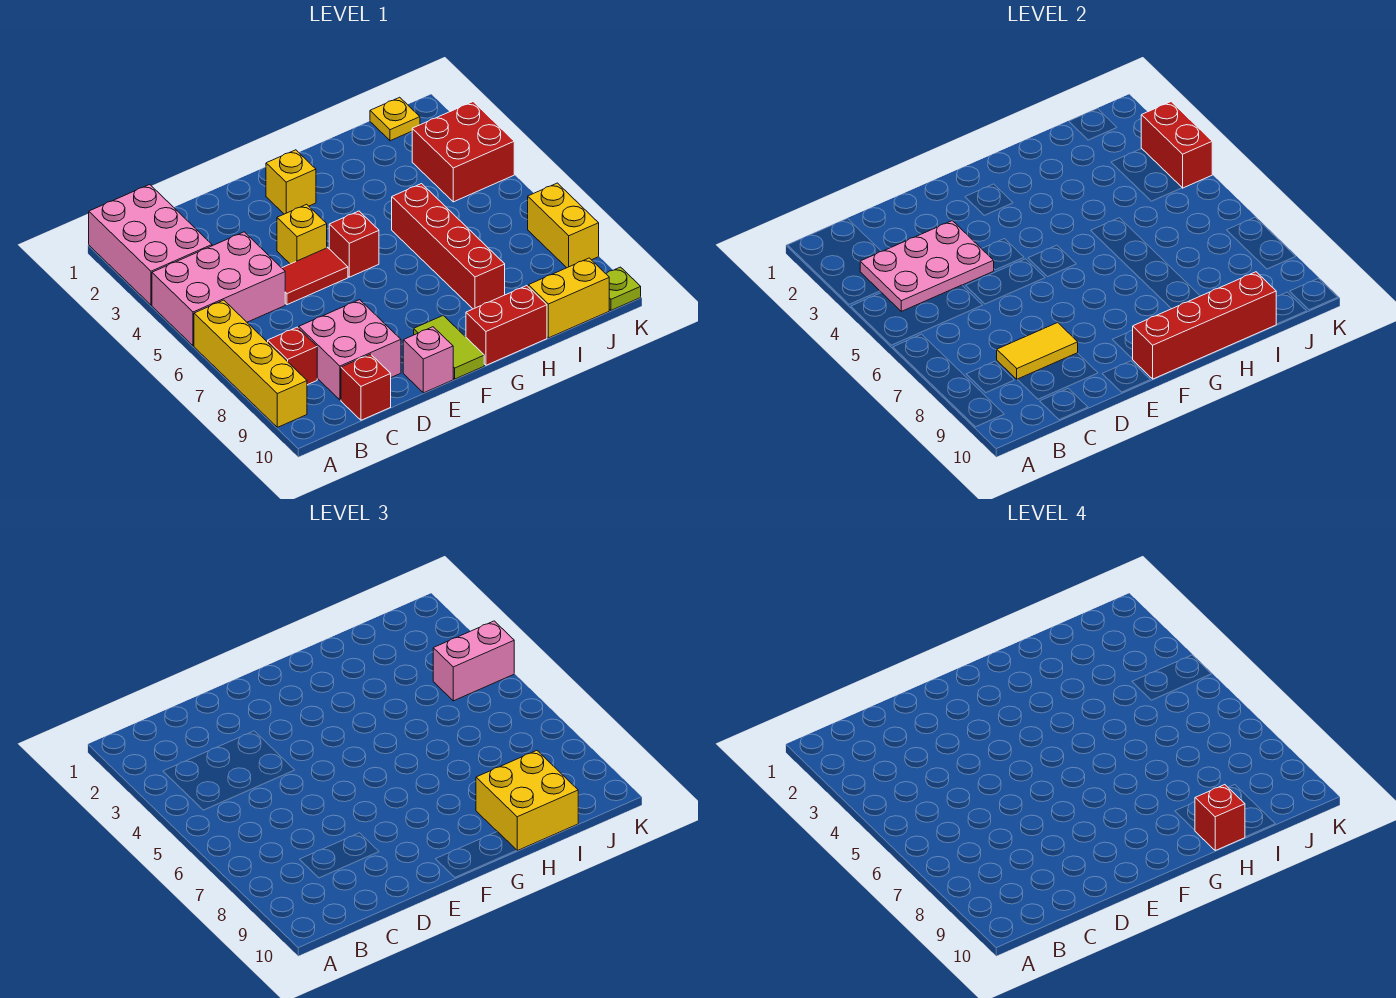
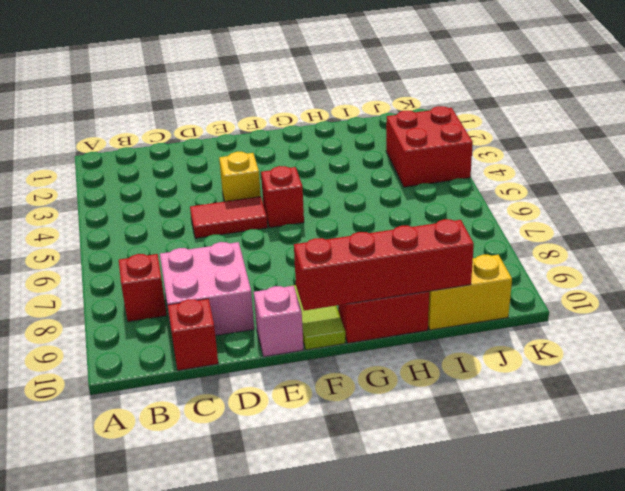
none -> pink brick A1:B3 level 1
none -> pink brick A4:C5 level 1
none -> yellow brick A6:A9 level 1

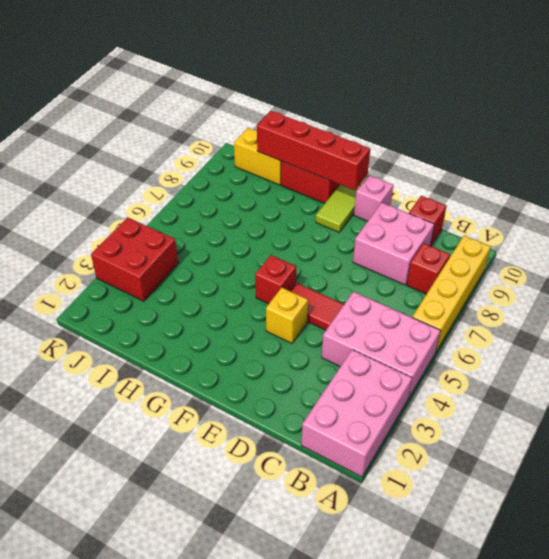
none -> yellow brick F2 level 1
none -> red brick H5:H8 level 1
none -> yellow plate J1 level 1

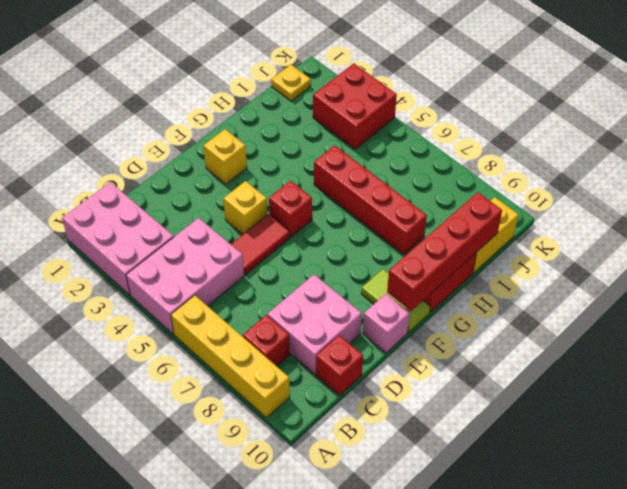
none -> yellow brick K7:K8 level 1
none -> lime plate K10 level 1
none -> pink plate B3:D4 level 2

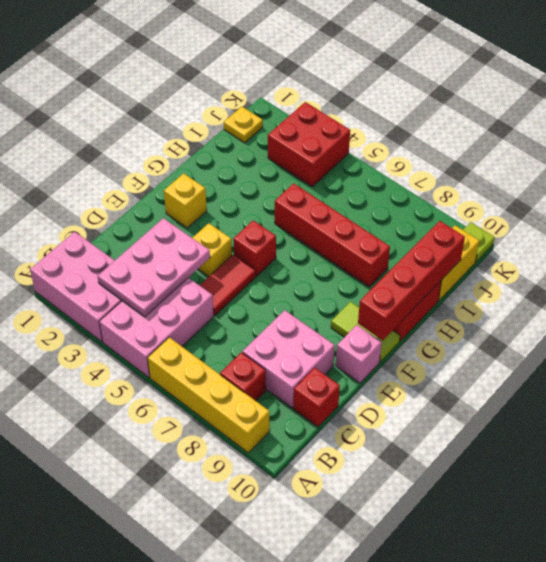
none -> yellow brick K7:K8 level 1
none -> yellow tile C8:D8 level 2
none -> red brick K3:K4 level 2

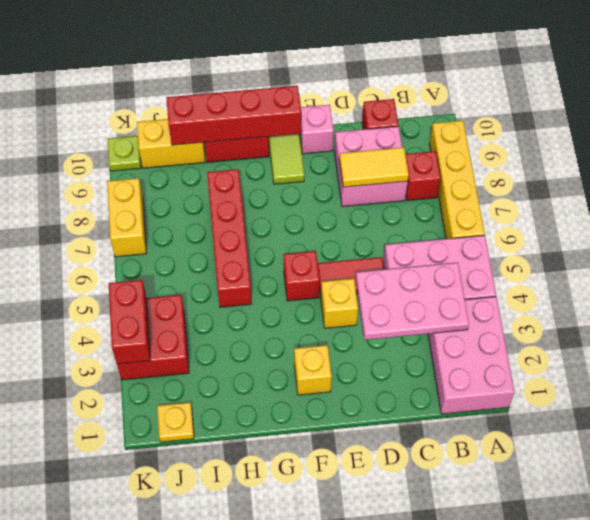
none -> yellow brick H9:I10 level 3
none -> pink brick J4:K4 level 3
none -> red brick H10 level 4

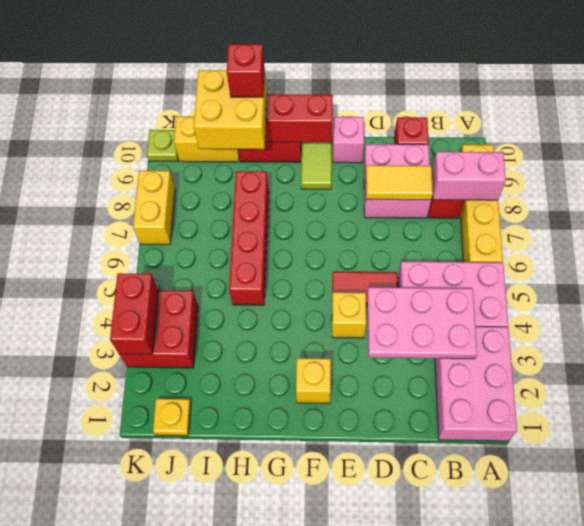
pink brick A8:B8 level 2 -> pink brick J4:K4 level 3
none -> red brick F5 level 1

